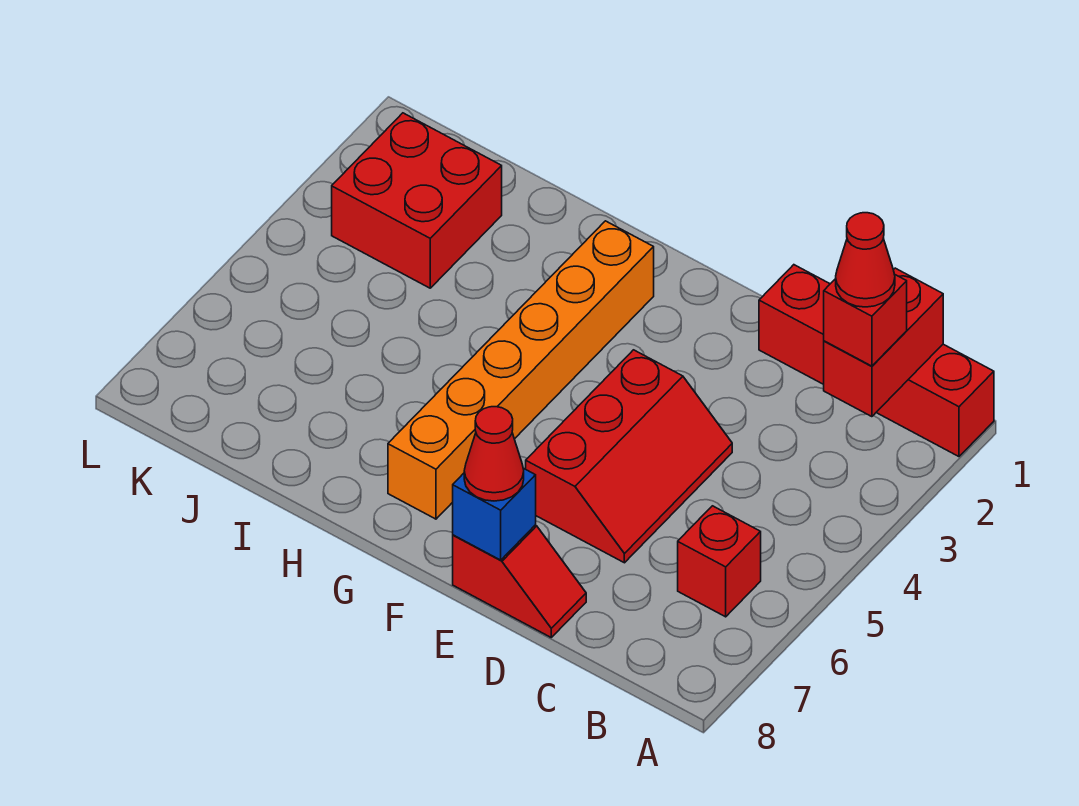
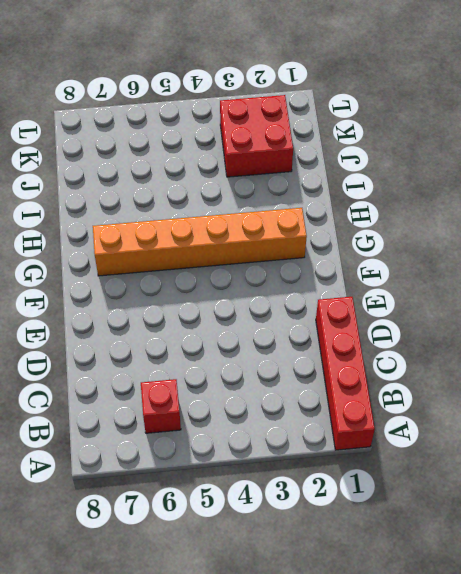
none -> red slope D4:E6 level 1 top E
none -> red slope D8:E8 level 1 top E

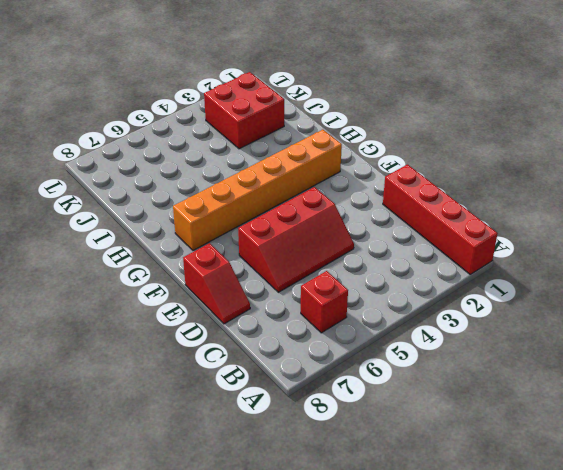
none -> red brick B1:B2 level 2
none -> blue brick E8 level 2

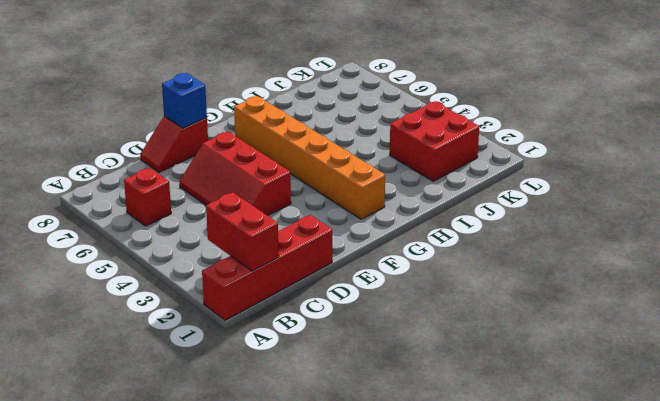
none -> red brick B2 level 3
none -> red cone E8 level 3

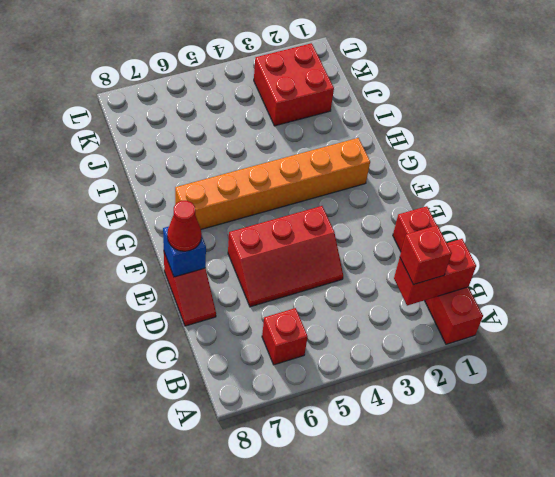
none -> red cone B2 level 4

